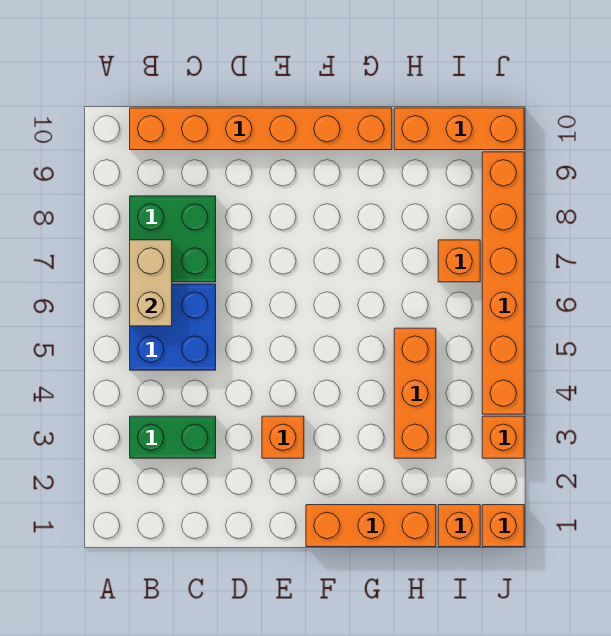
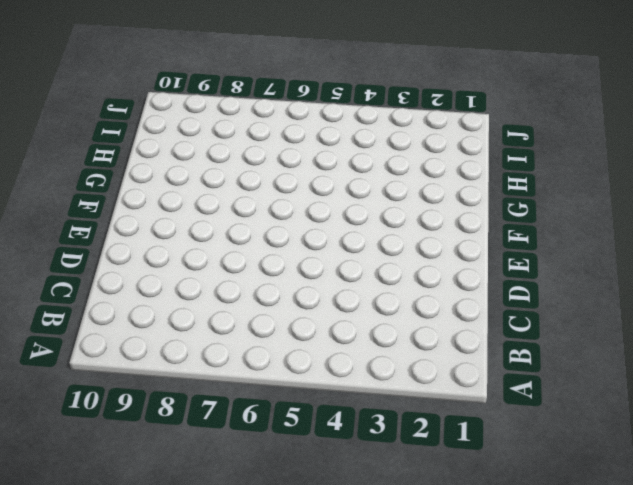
none -> green brick B3:C3 level 1
none -> blue brick B5:C6 level 1
none -> green brick B7:C8 level 1

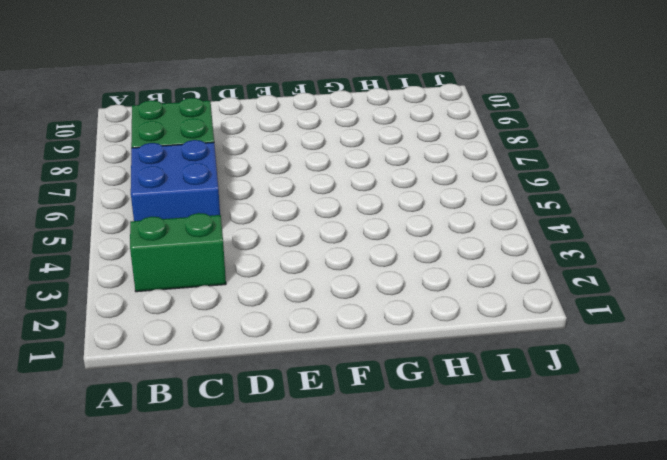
none -> orange brick B10:G10 level 1
none -> orange brick E3 level 1
none -> orange brick F1:H1 level 1

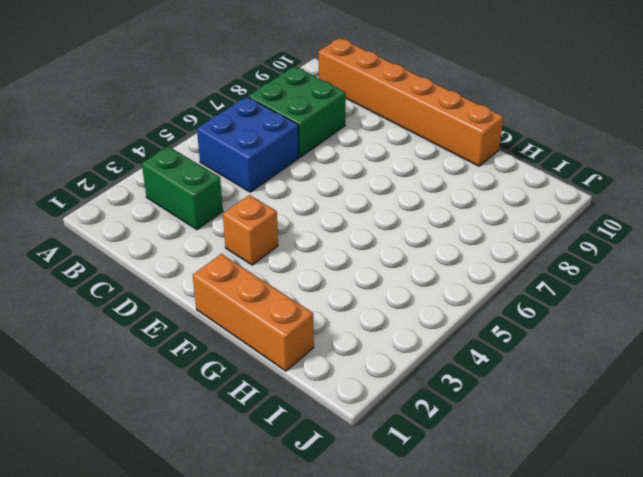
none -> orange brick H3:H5 level 1
none -> orange brick H10:J10 level 1
none -> orange brick I1 level 1

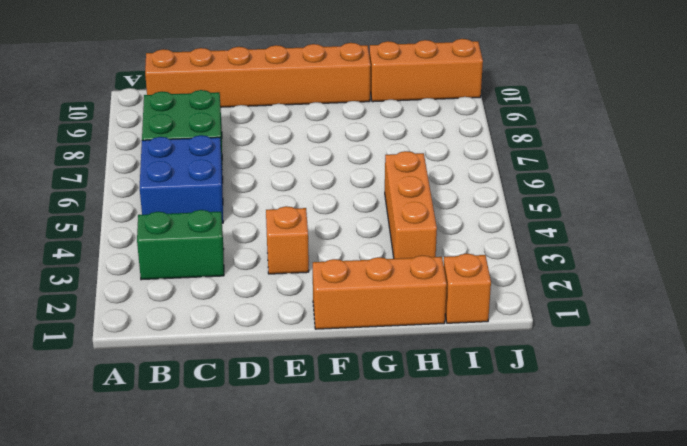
none -> orange brick I7 level 1
none -> orange brick J1 level 1
none -> orange brick J3 level 1

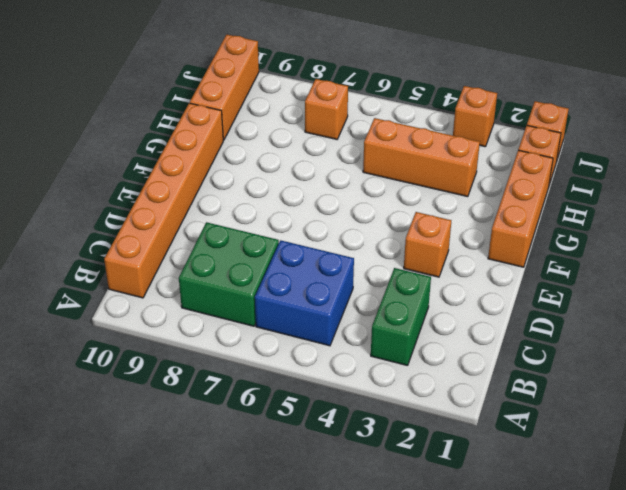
none -> orange brick J4:J9 level 1
none -> tan brick B6:B7 level 2

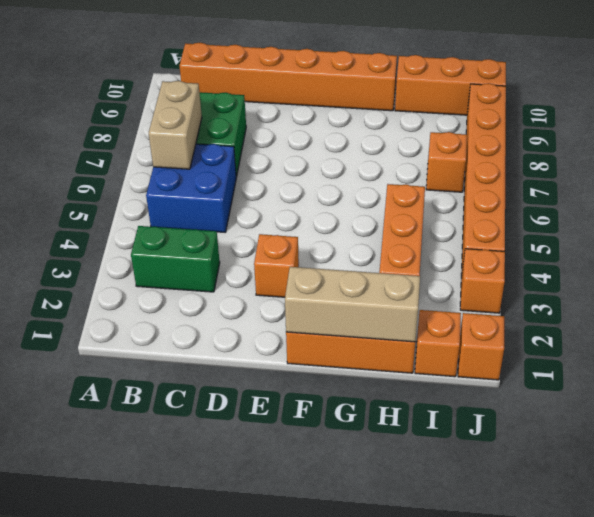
tan brick F1:H1 level 2 -> none

